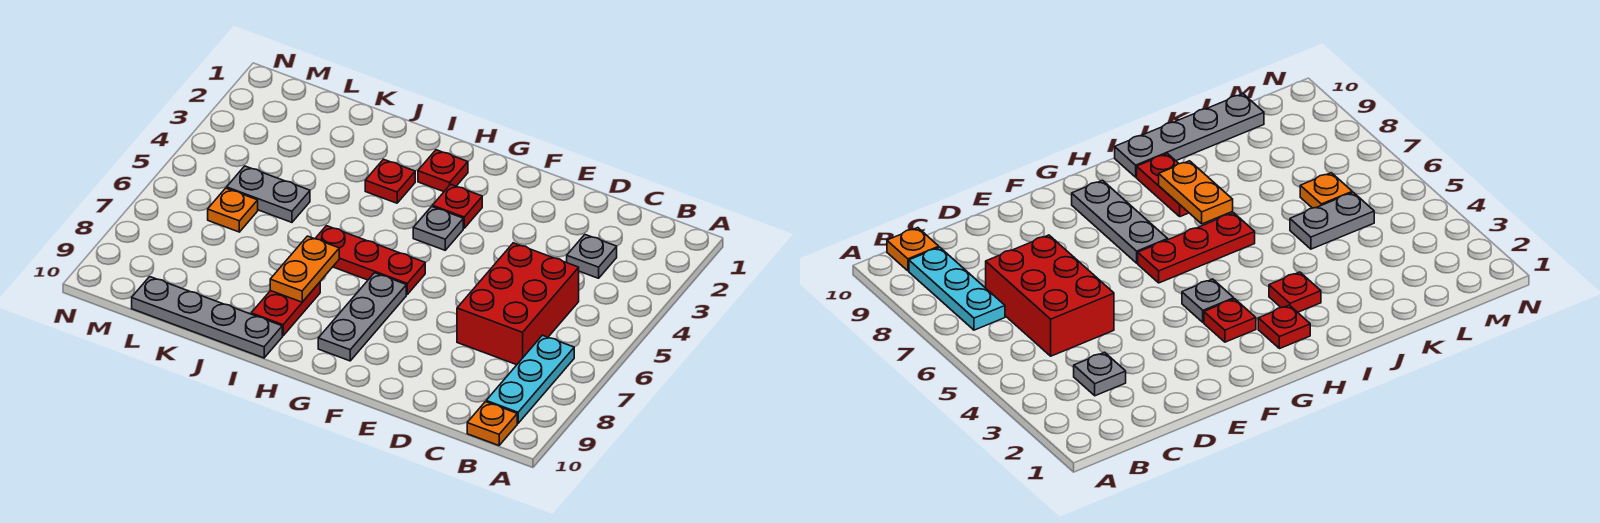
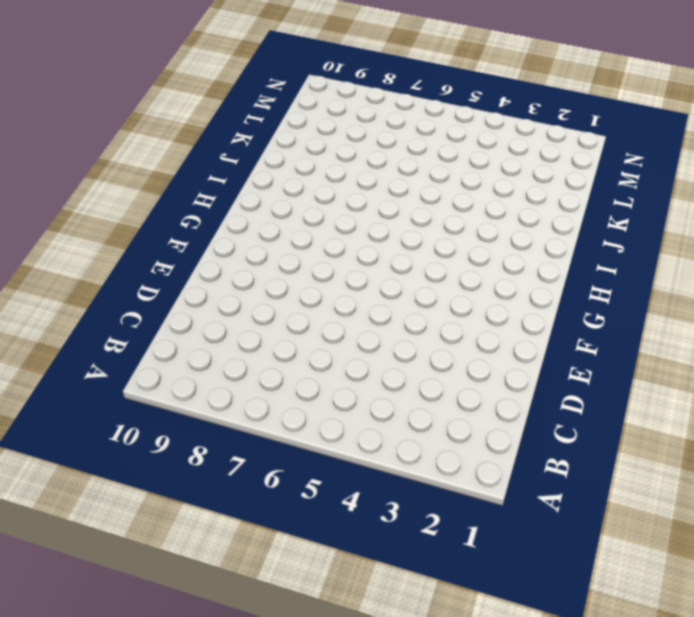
none -> cyan plate B7:B9 level 1
none -> orange plate B10 level 1
none -> grey plate C3 level 1

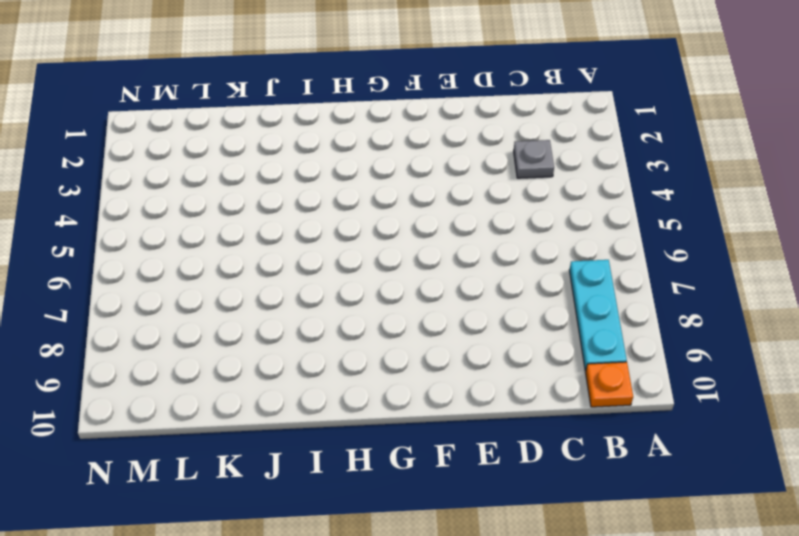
none -> red brick C5:D7 level 1
none -> red plate G3 level 1
none -> grey plate G4 level 1

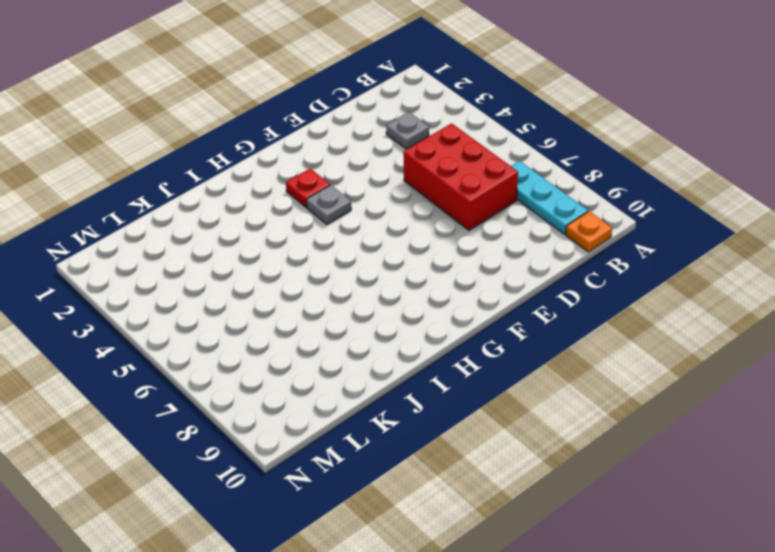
none -> red plate G6:I6 level 1
none -> grey plate G7:G9 level 1
none -> red plate H2 level 1

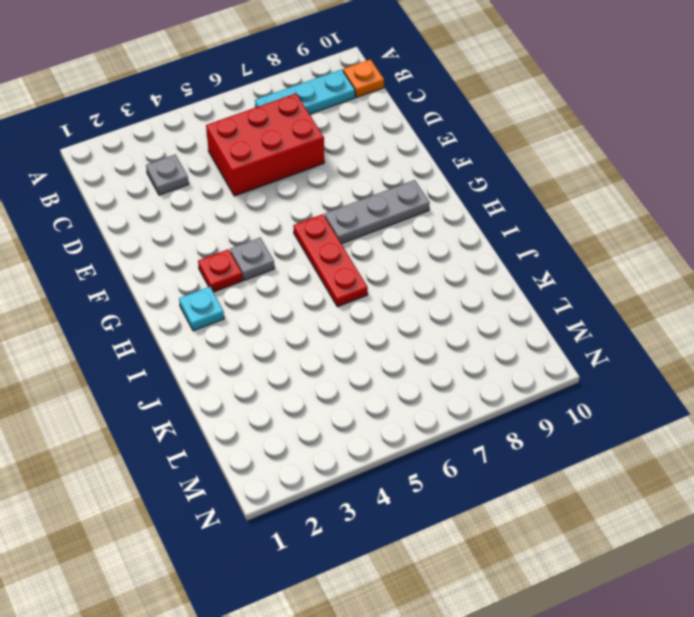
cyan plate H2 level 1 -> red plate H2 level 1
none -> red plate I3 level 1
none -> red plate I8:I9 level 1
none -> grey plate I10:L10 level 1

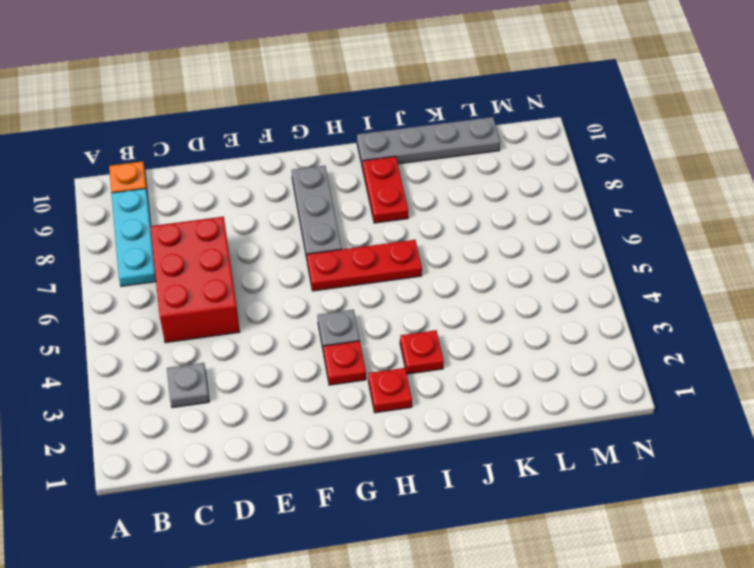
none -> grey plate K5:L5 level 1
none -> orange plate L6 level 1
none -> orange plate I7:I8 level 2

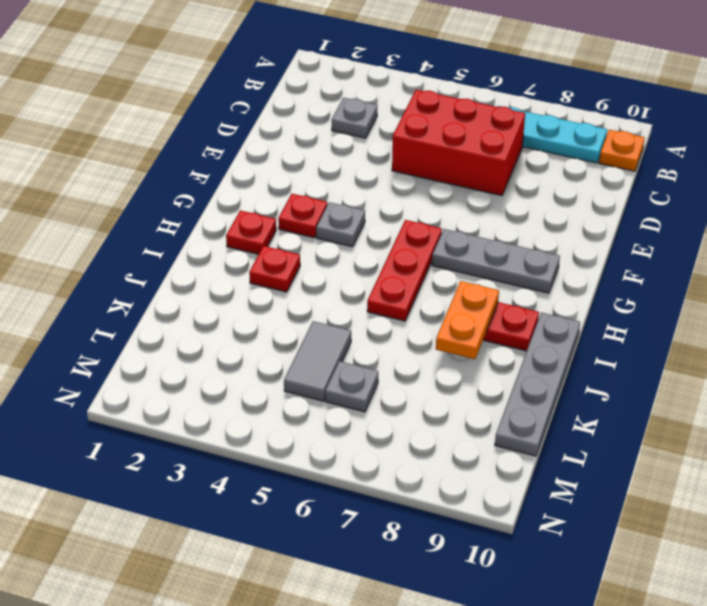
orange plate I8:J8 level 2 -> orange plate I7:I8 level 2
grey tile K5:L5 level 1 -> grey plate K5:L5 level 1
grey plate L6 level 1 -> orange plate L6 level 1

